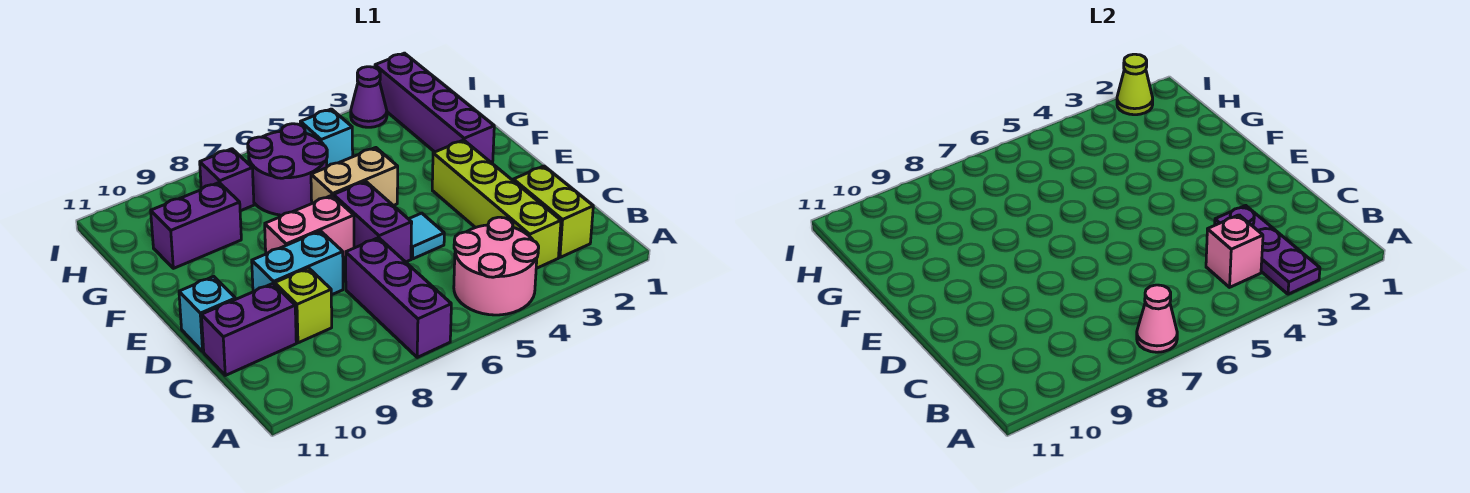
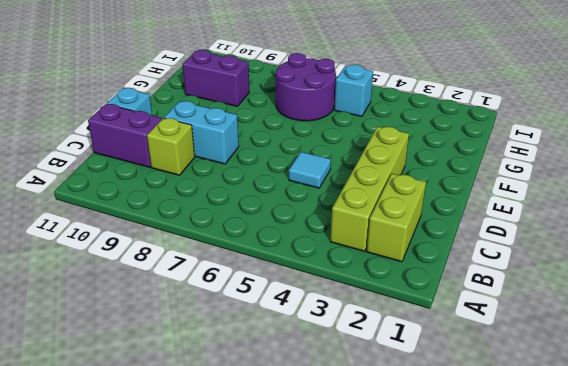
none -> pink round brick A4:B5 level 1
none -> purple brick A7:C7 level 1
none -> purple brick D6:E6 level 1

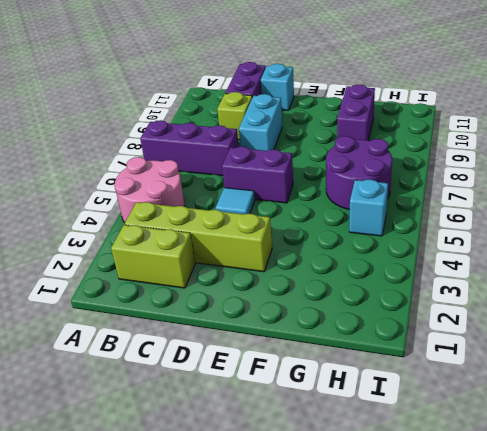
none -> pink brick E7:E8 level 1
none -> purple brick F2:I2 level 1
none -> tan brick F5:F6 level 1

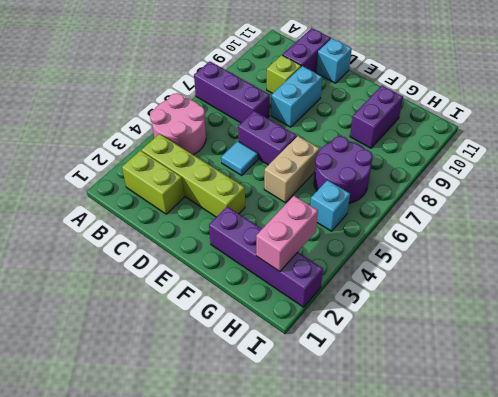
pink brick H2:H3 level 2 -> pink brick E7:E8 level 1
none -> purple brick H8 level 1
none -> purple cone I3 level 1
none -> purple plate A3:C3 level 2

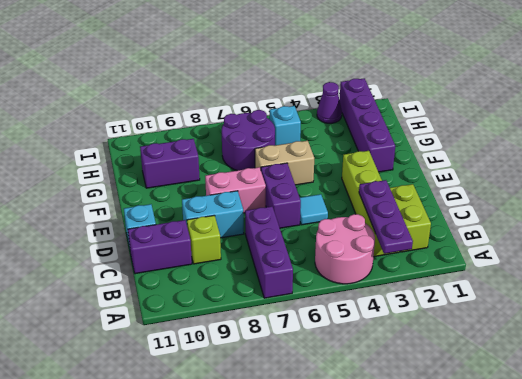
none -> purple brick H8 level 1
none -> pink cone A7 level 2
none -> pink brick B4 level 2

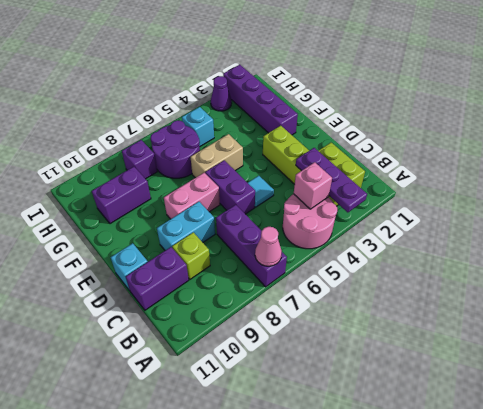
none -> lime cone I2 level 2

